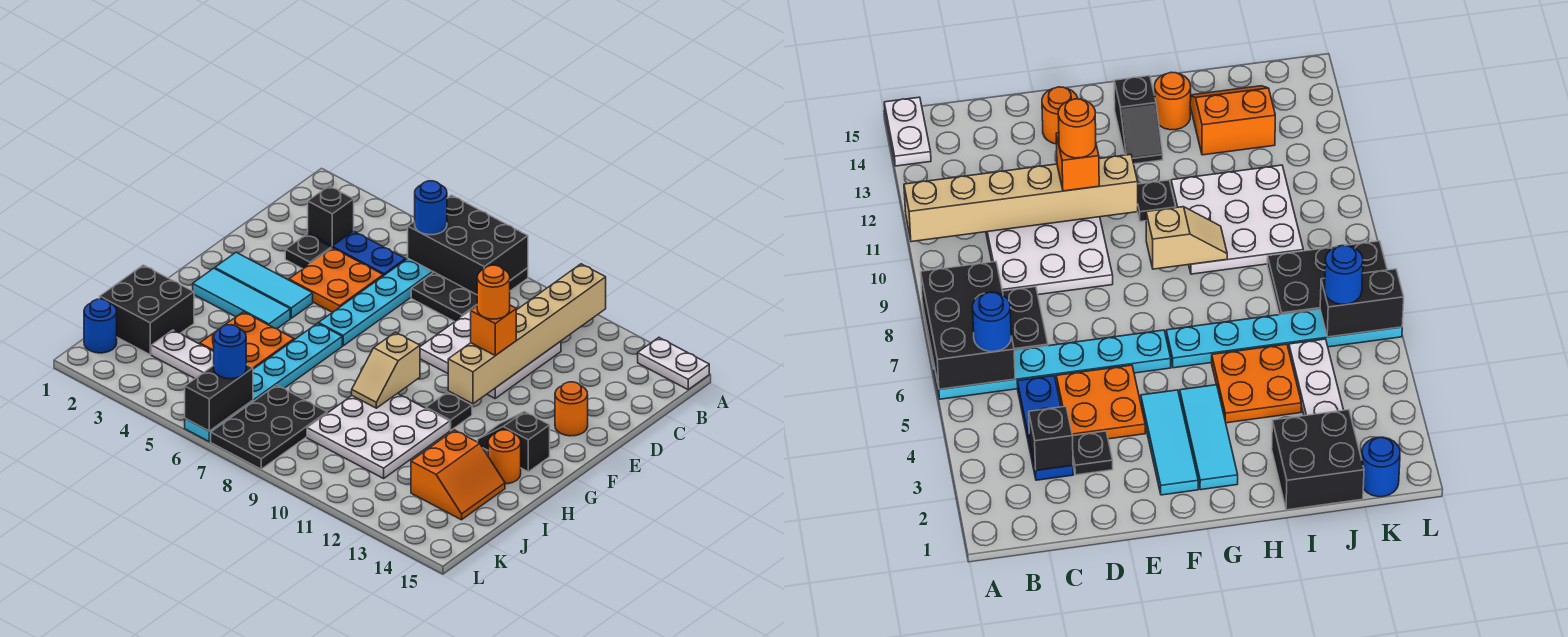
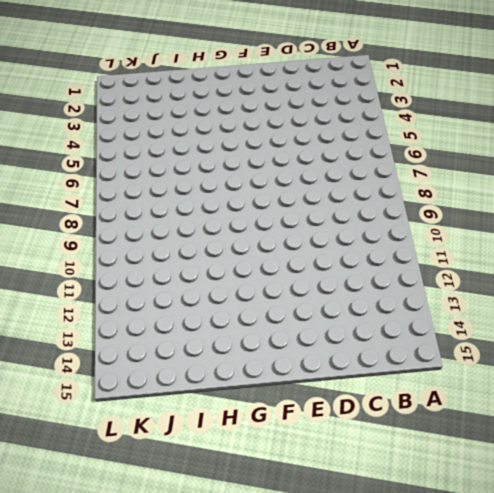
none -> cyan plate A6:F6 level 1
none -> black plate A7:C8 level 1
none -> white plate A14:A15 level 1
none -> blue plate C3:C5 level 1

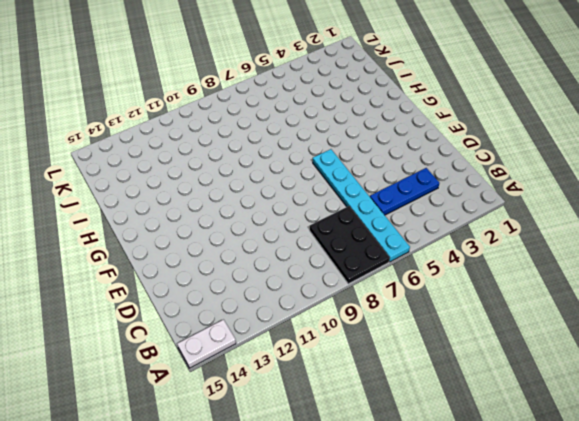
none -> white plate C9:E11 level 1
none -> black plate D3 level 1
none -> orange plate D4:E5 level 1
none -> orange round brick E14 level 1

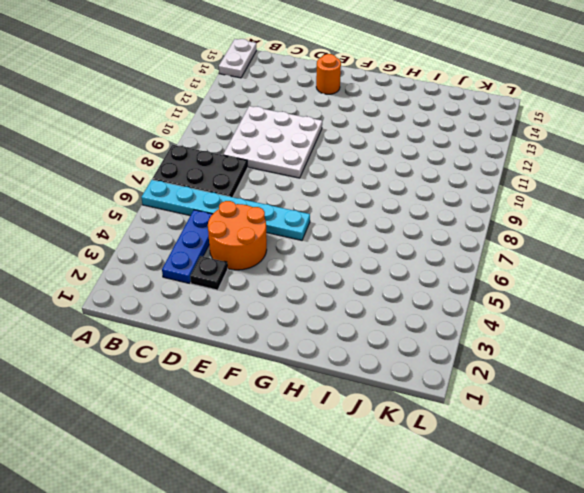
orange round brick D4:E5 level 1 -> orange plate D4:E5 level 1
none -> cyan tile F2:F4 level 1
none -> cyan tile G2:G4 level 1
none -> cyan plate G6:L6 level 1
none -> black plate G11 level 1

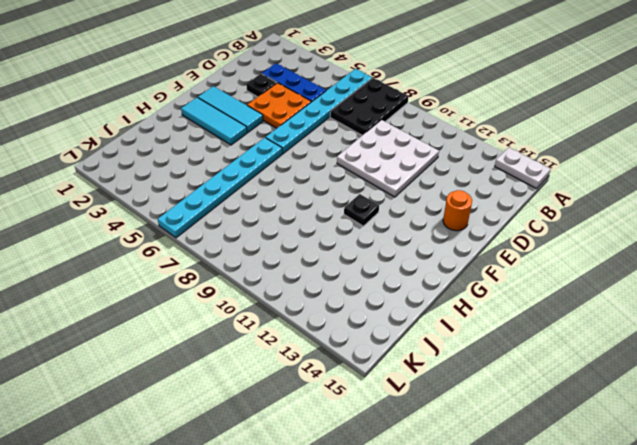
none -> black slope G13:G14 level 1 top 14
none -> orange plate H4:I5 level 1
none -> white plate H9:J11 level 1
none -> orange round brick H14 level 1

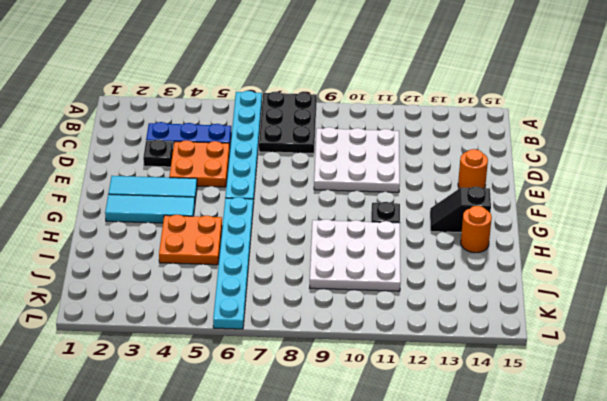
none -> white plate A14:A15 level 1
none -> black brick I1:J2 level 1
none -> orange slope I13:J14 level 1 top 13
none -> white plate J3:J5 level 1

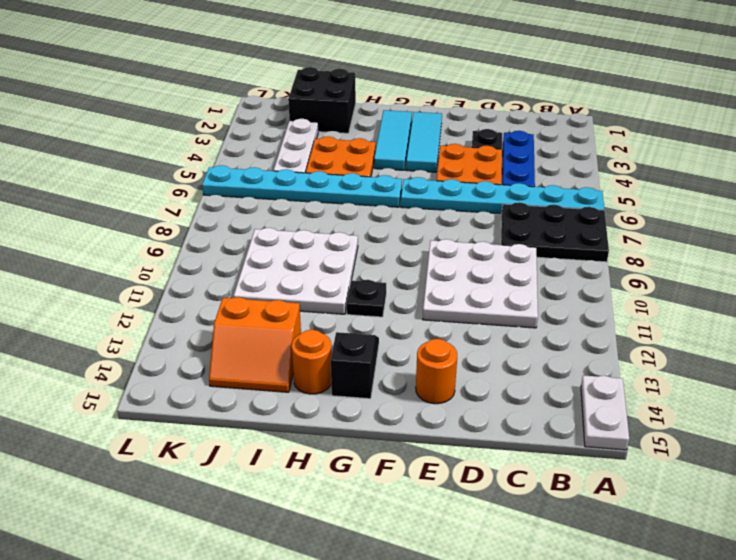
none -> black plate J7:L8 level 1
none -> blue round brick K1 level 1
none -> black brick A6:B8 level 2
none -> tan brick A11:F11 level 2

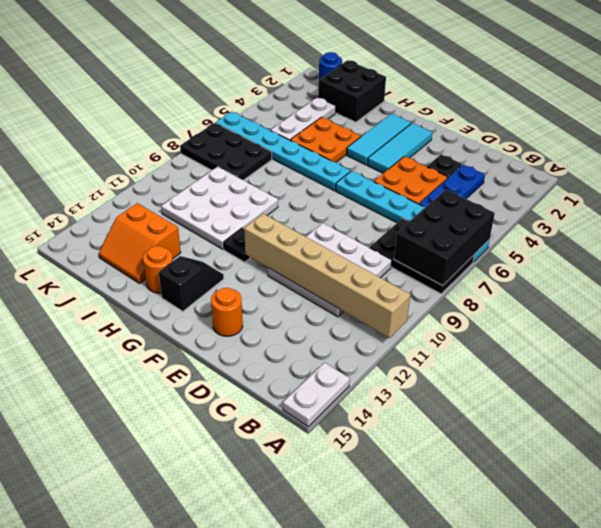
none -> black brick C3 level 2
none -> tan slope G9:H9 level 2 top G
none -> black brick K6:L6 level 2
none -> blue round brick B6 level 3

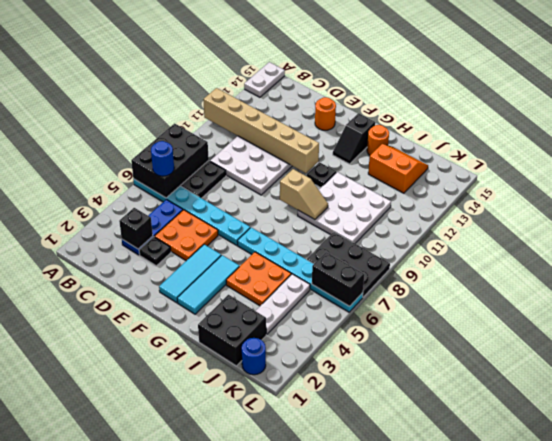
none -> orange brick E11 level 3
none -> blue round brick K6 level 3
none -> orange round brick E11 level 4

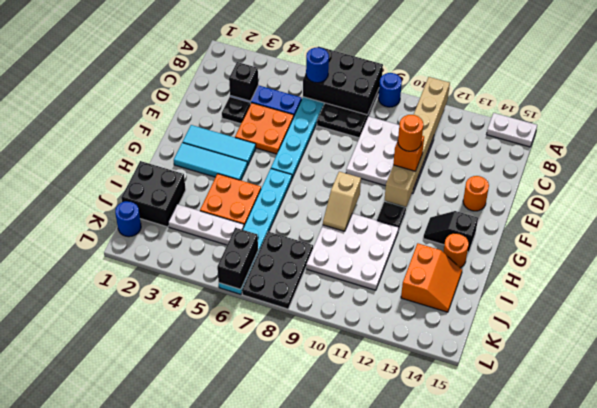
blue round brick A9 level 1 -> blue round brick K6 level 3

